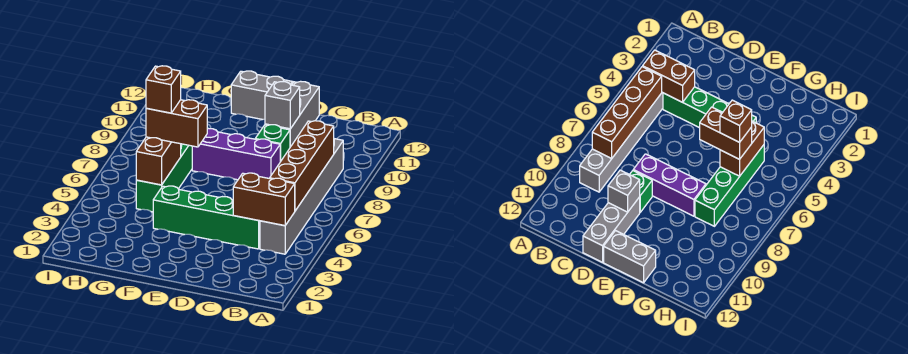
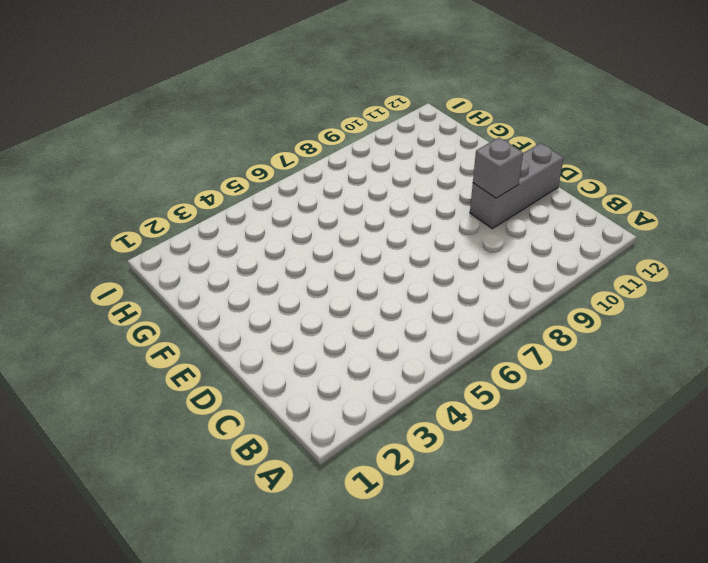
none -> grey brick B4:B9 level 1
none -> green brick C4:F4 level 1
none -> purple brick D8:F8 level 1

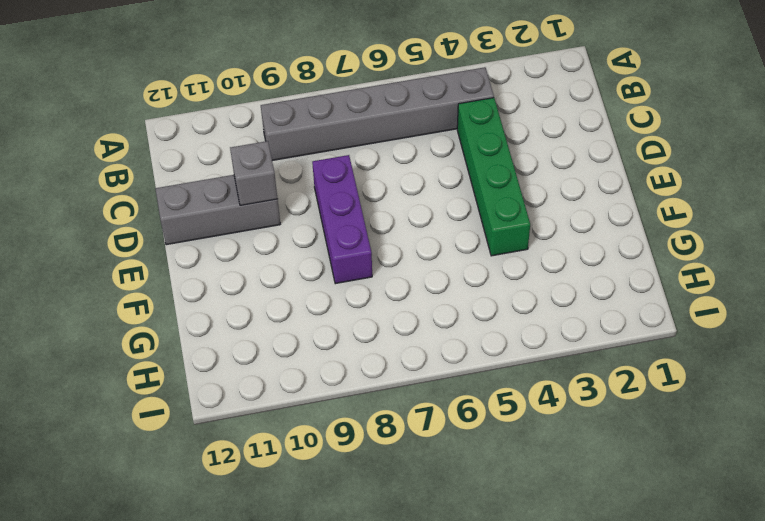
none -> green brick D9 level 1
none -> grey brick E12:F12 level 1
none -> green brick G5:G8 level 1

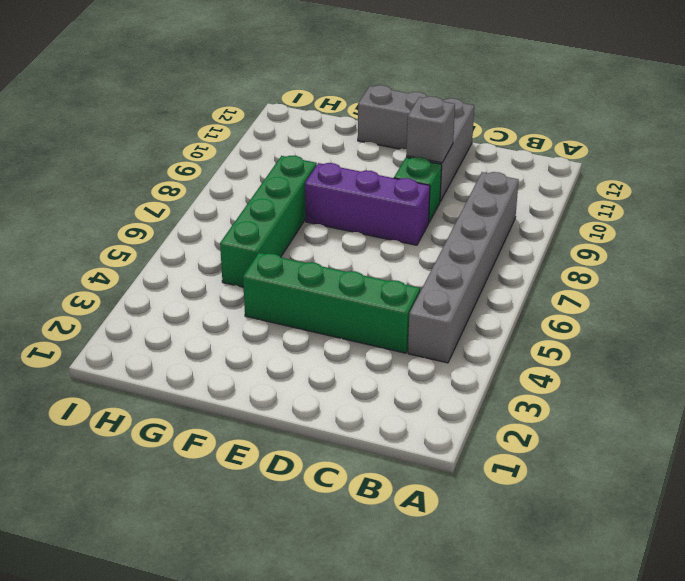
none -> brown brick B4:C4 level 2
none -> brown brick B5:B8 level 2
none -> brown brick G5:G6 level 2

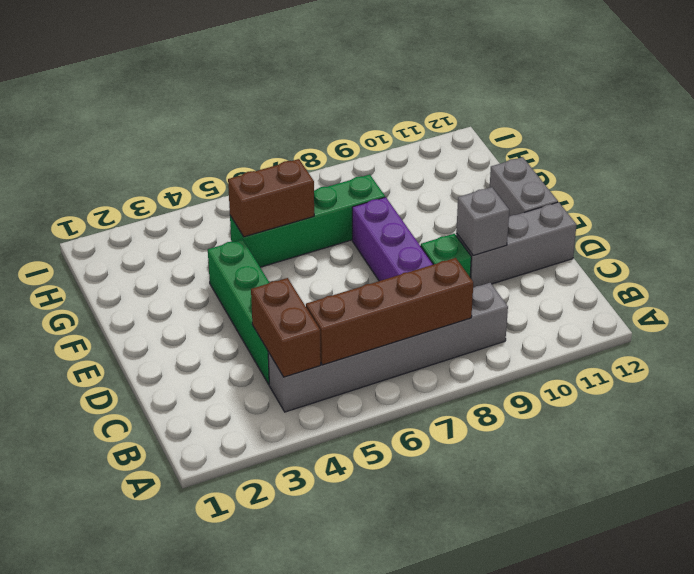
none -> brown brick F6:G6 level 3
none -> brown brick G6 level 4

